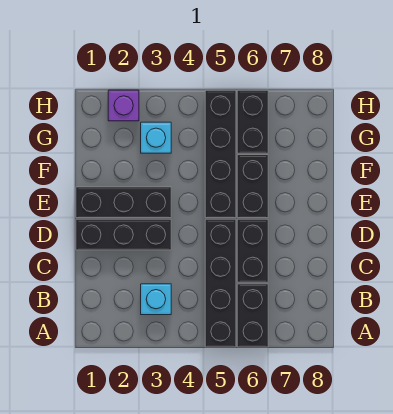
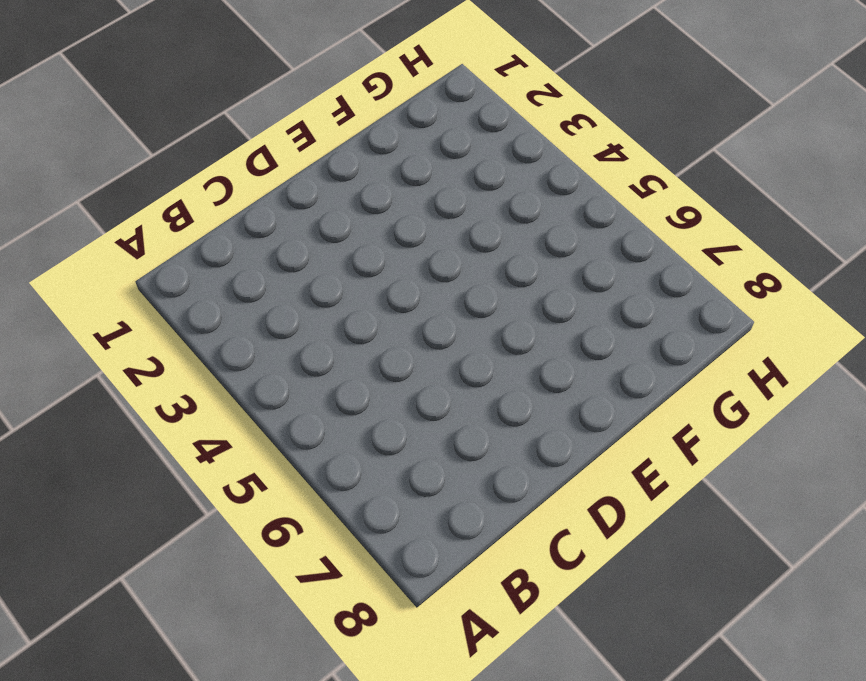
none -> black brick A5:D5 level 1
none -> black brick A6:B6 level 1

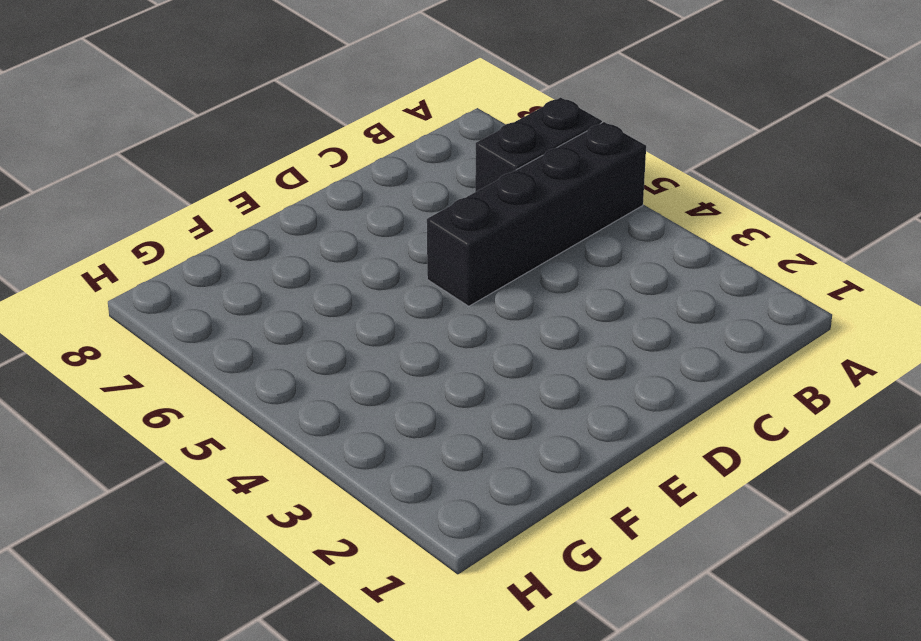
none -> cyan brick B3 level 1
none -> black brick C6:D6 level 1

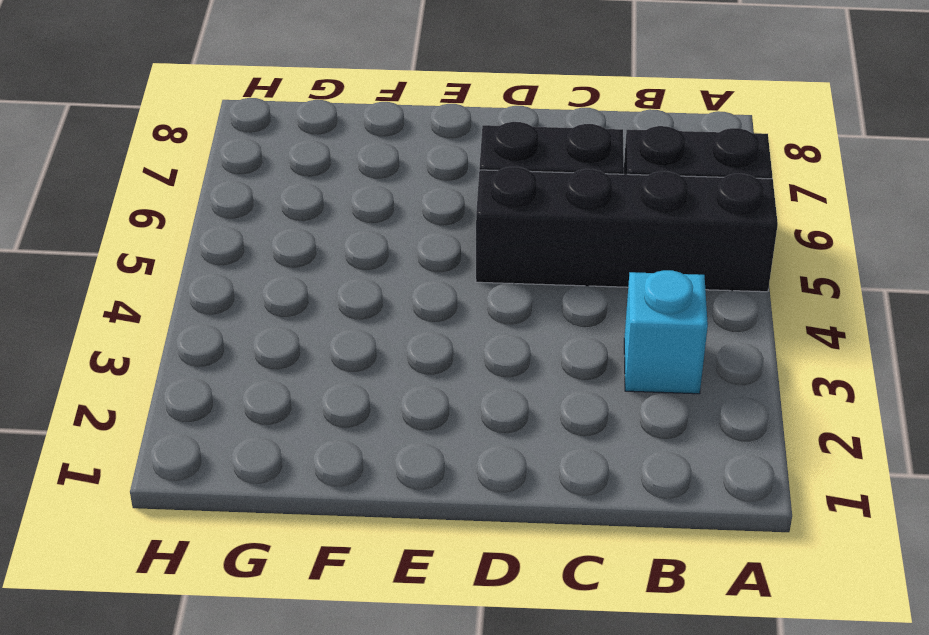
none -> black brick D1:D3 level 1
none -> black brick E1:E3 level 1

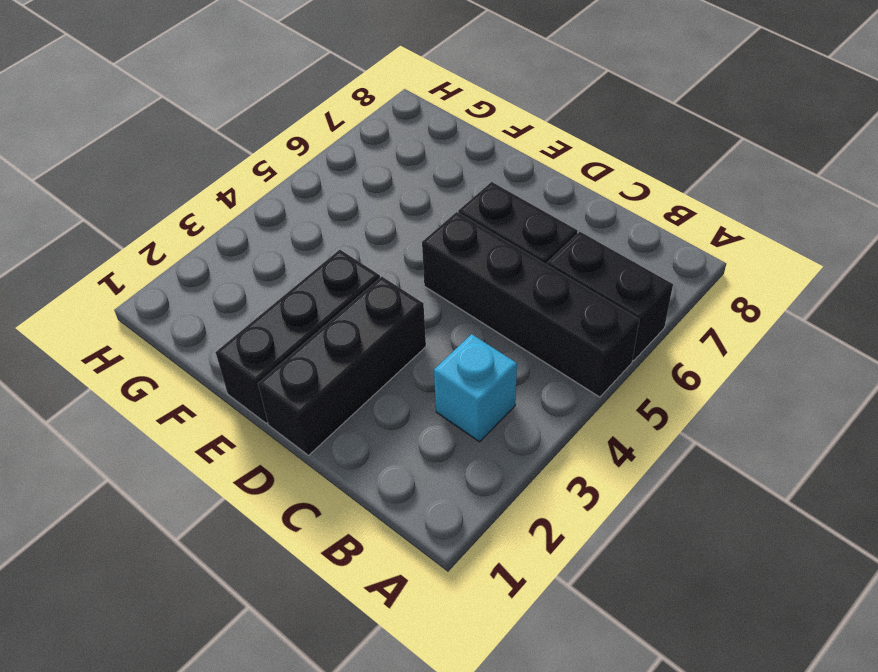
none -> black brick E5:H5 level 1
none -> black brick E6:F6 level 1

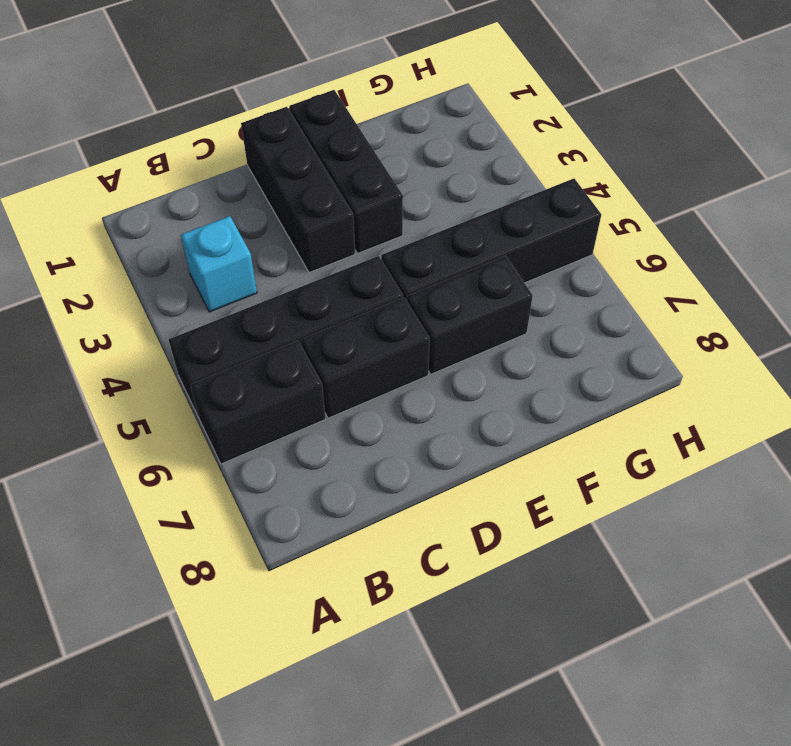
none -> cyan brick G3 level 1
none -> black brick G6:H6 level 1

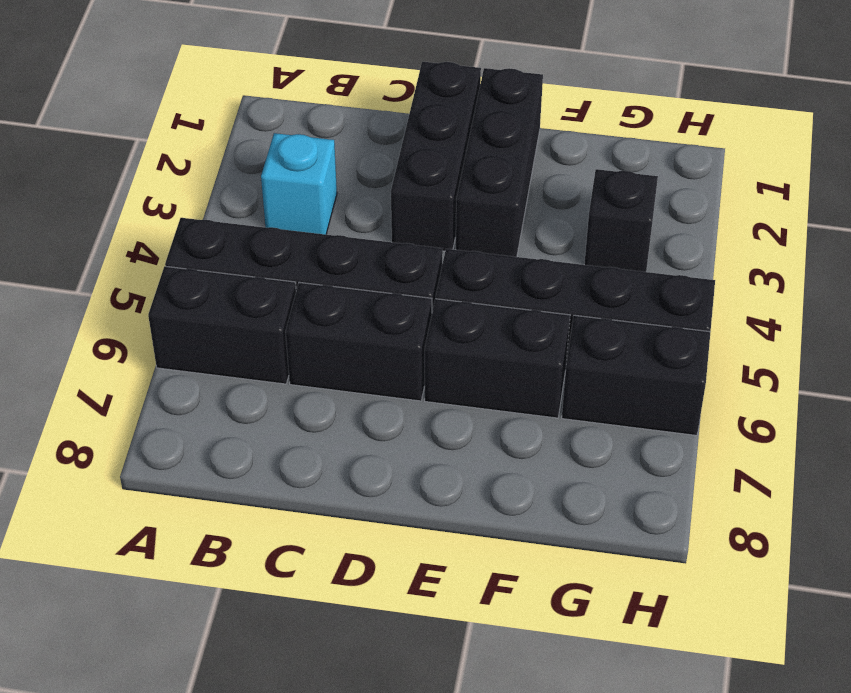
black brick G3 level 1 -> cyan brick G3 level 1
none -> purple brick H2 level 1

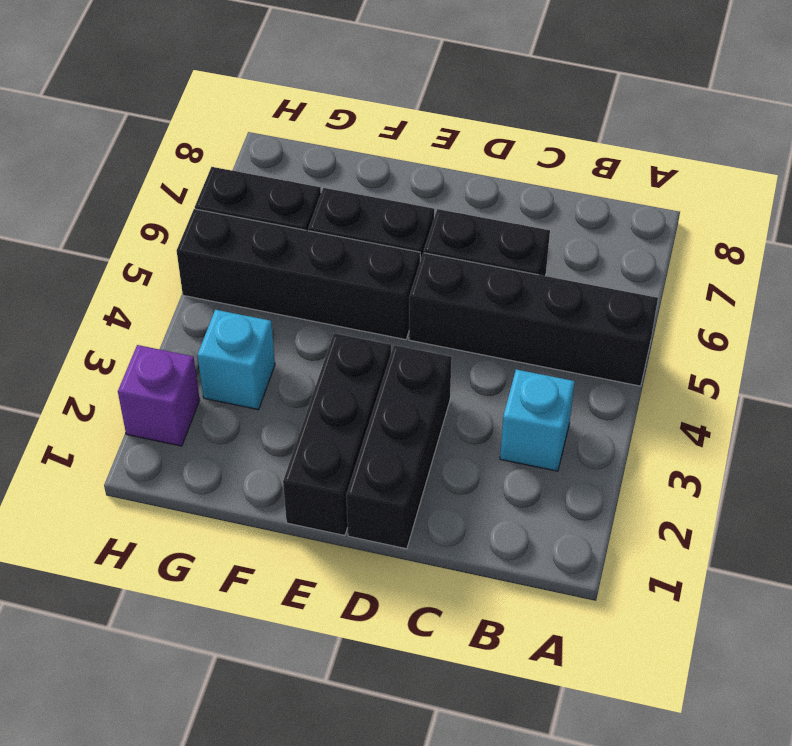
none -> black brick A6:B6 level 1

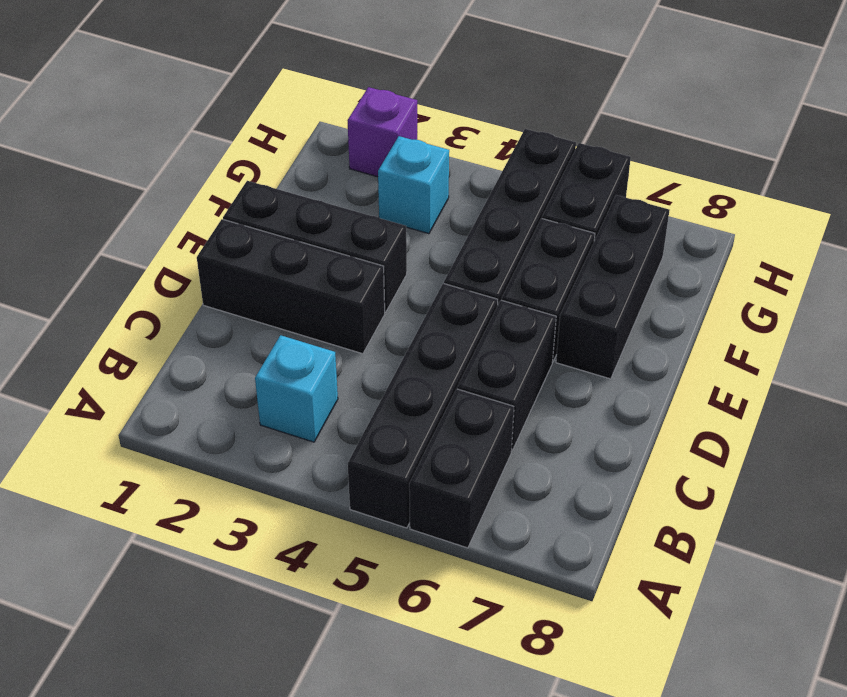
black brick E7:G7 level 1 -> none

